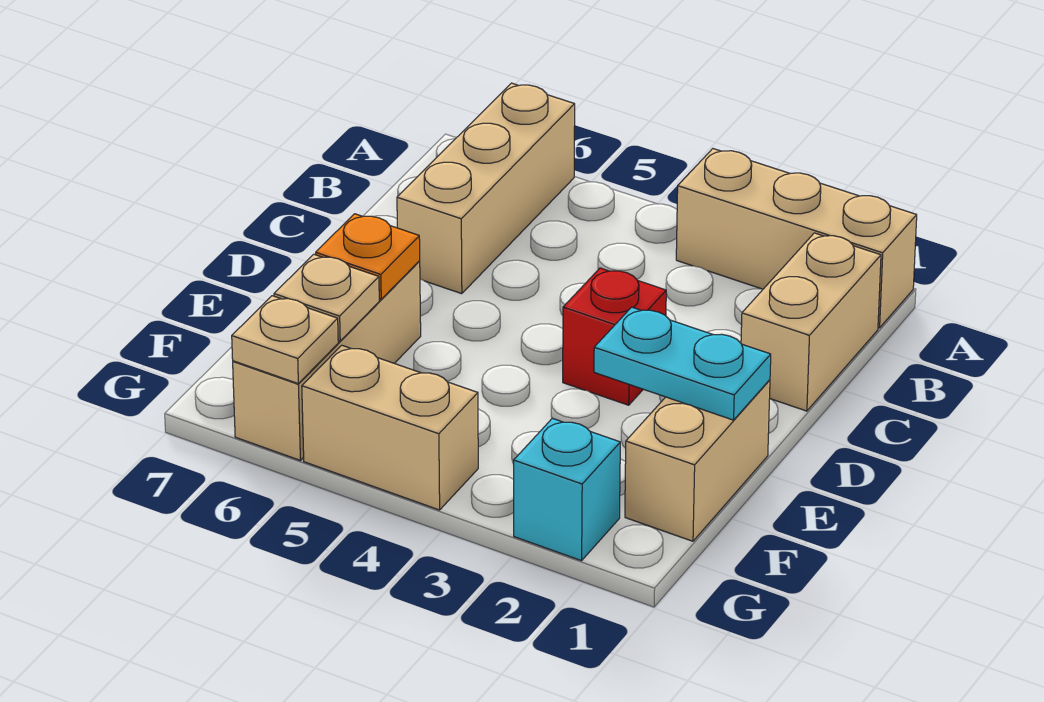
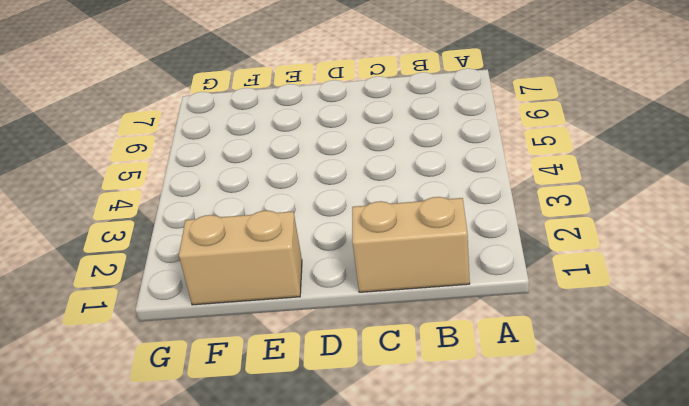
none -> tan brick A1:A3 level 1
none -> tan brick A6:C6 level 1
none -> red brick D3 level 1

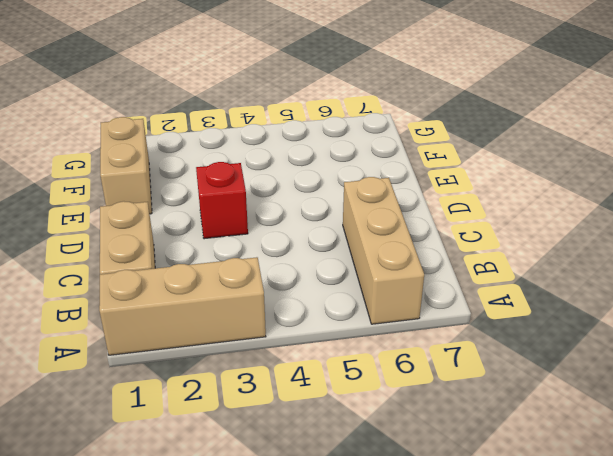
none -> tan brick E6:G6 level 1
none -> cyan brick G2 level 1
none -> tan brick G4:G5 level 1

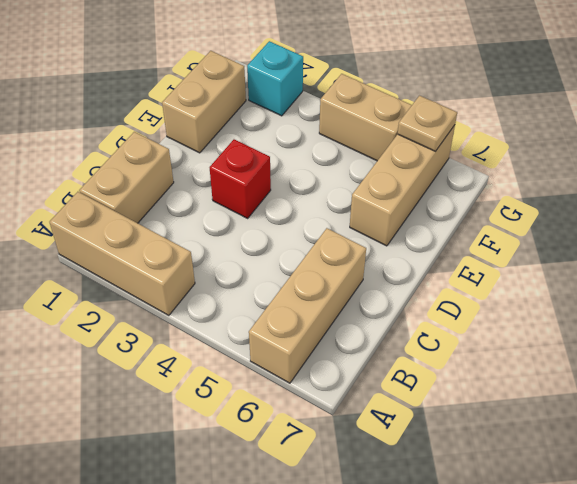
none -> cyan plate E1:E2 level 2
none -> orange plate E6 level 2
none -> tan plate F6 level 2

